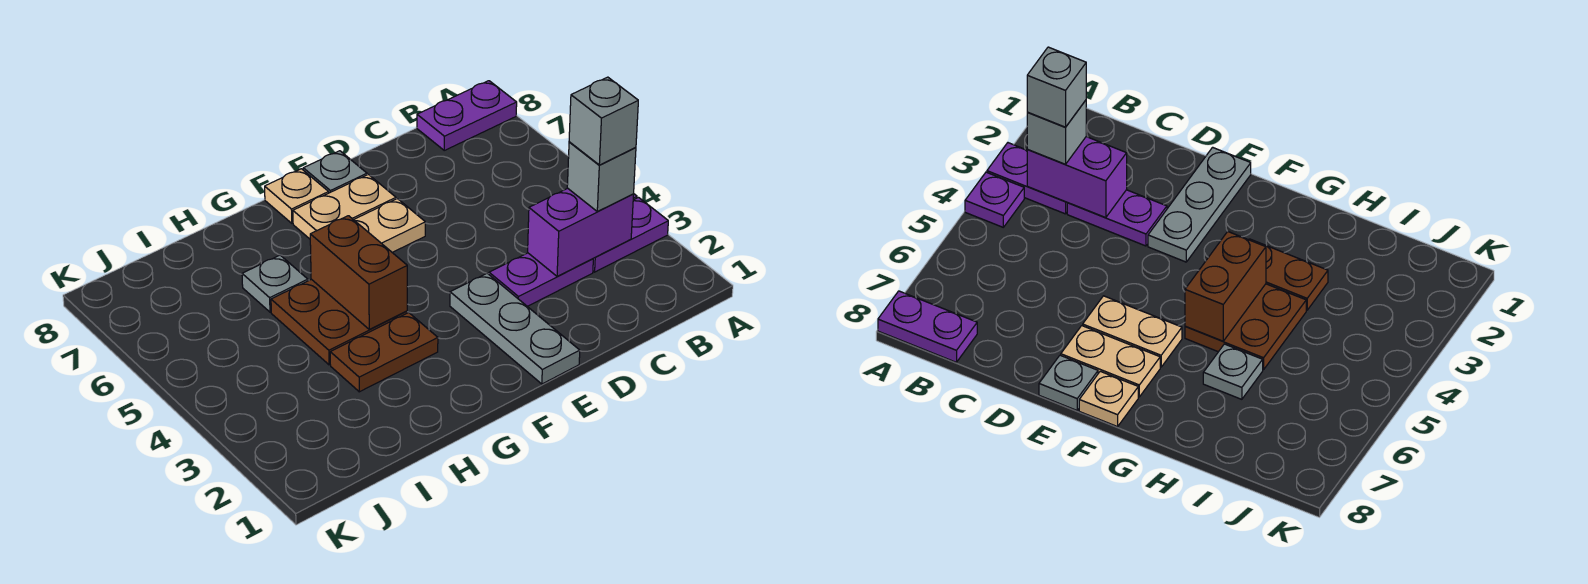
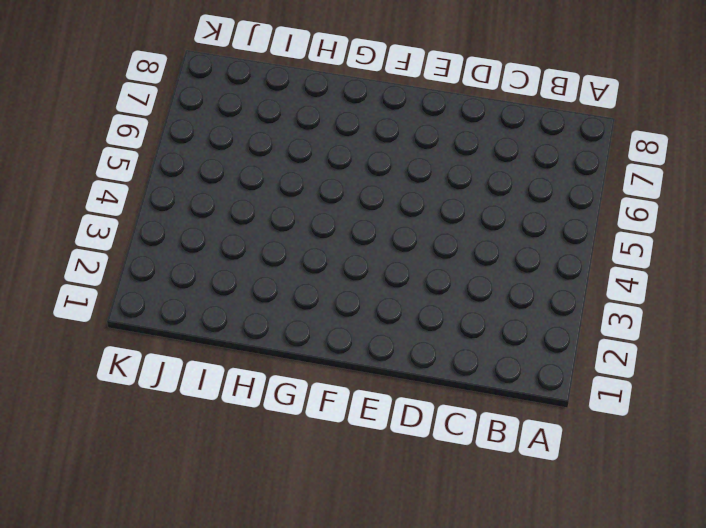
none -> purple plate A3:B3 level 1
none -> purple plate A4 level 1
none -> purple plate A8:B8 level 1

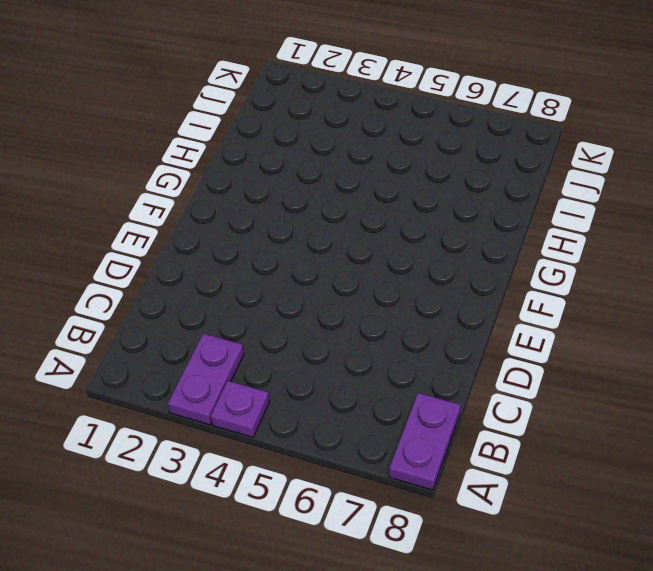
none -> purple plate C3:D3 level 1
none -> grey plate E1:E3 level 1
none -> tan plate E6:F6 level 1

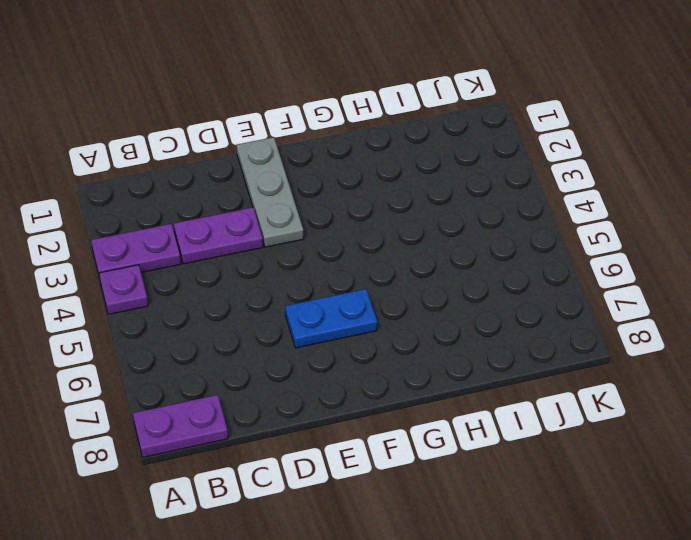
blue plate E6:F6 level 1 -> tan plate E6:F6 level 1
none -> tan plate E7:F7 level 1
none -> grey plate E8 level 1
none -> tan plate F8 level 1

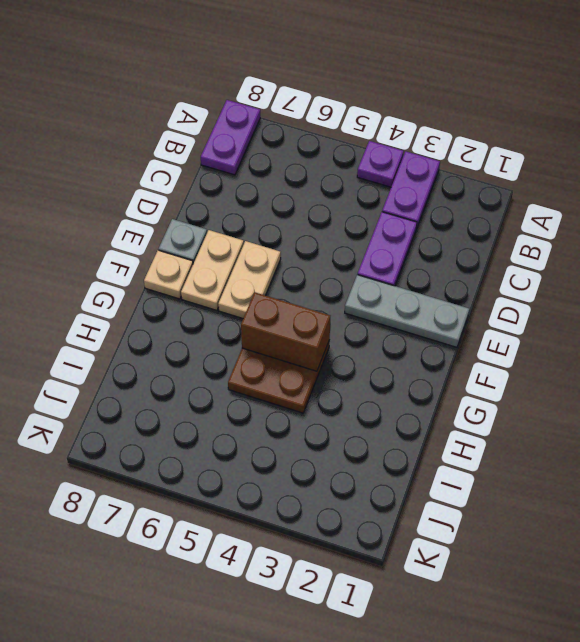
none -> brown plate G3:H3 level 1
none -> grey plate H6 level 1
none -> purple brick B3:C3 level 2

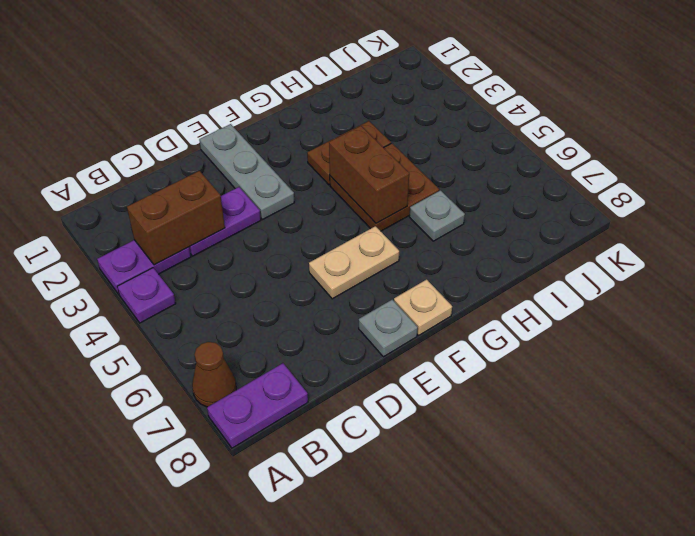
brown cone A7 level 1 -> none
brown brick B3:C3 level 2 -> purple brick B3:C3 level 2
none -> tan plate E7:F7 level 1
none -> grey brick B3 level 3
none -> grey brick B3 level 4

